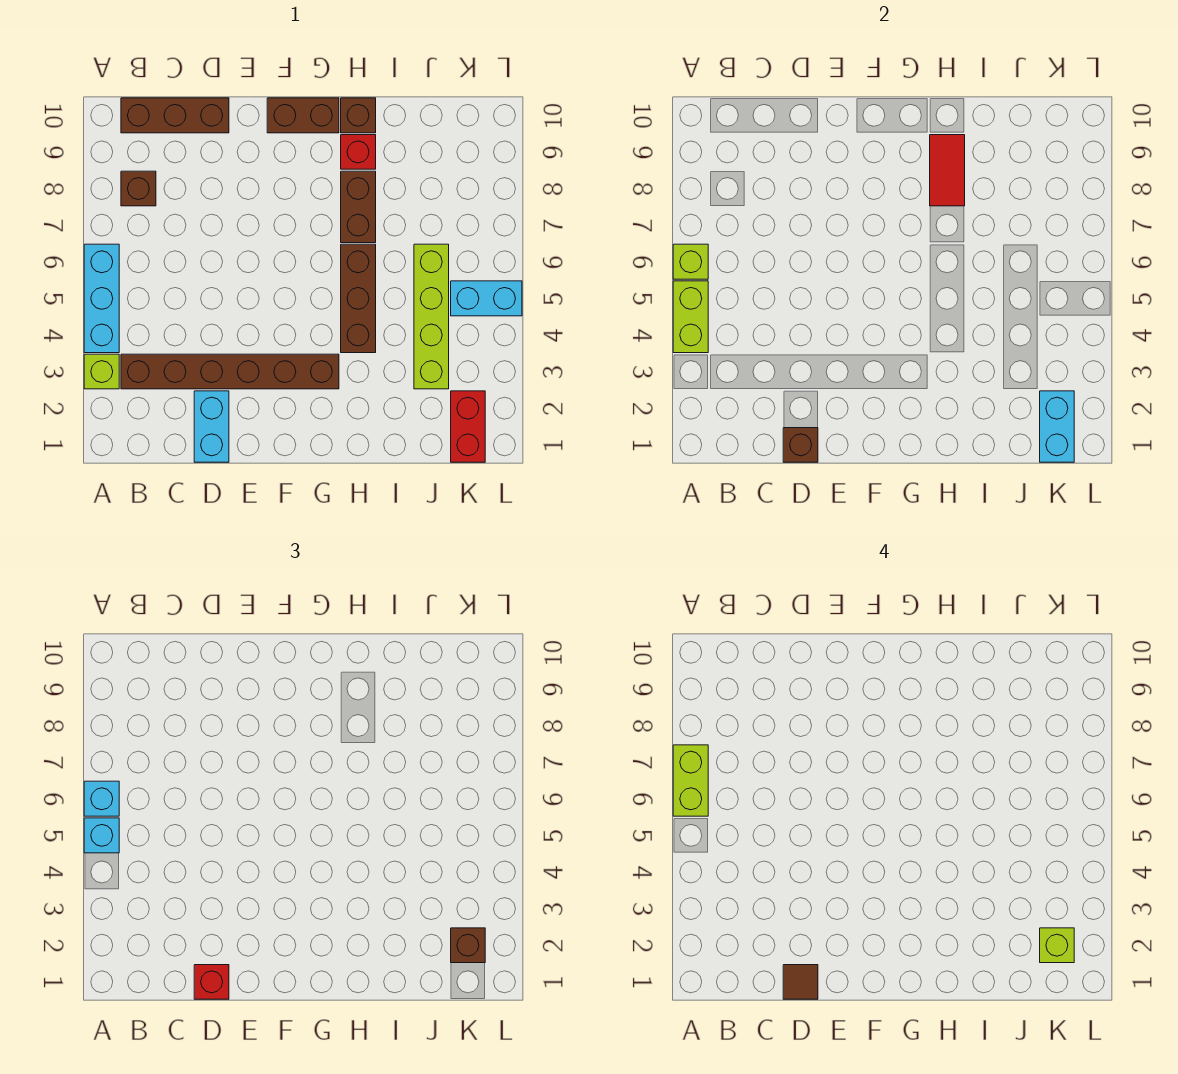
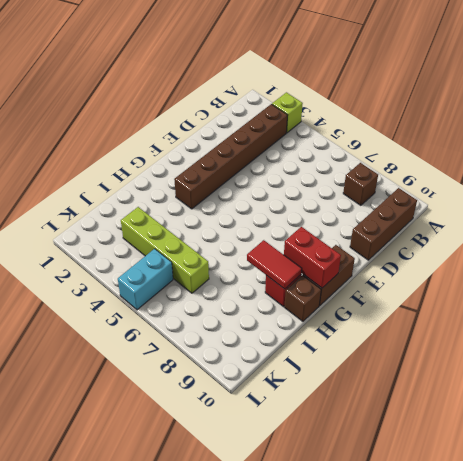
red brick G9:G10 level 2 -> red brick K1:K2 level 1
none -> cyan brick A4:A6 level 1
none -> cyan brick D1:D2 level 1
none -> brown brick H4:H6 level 1

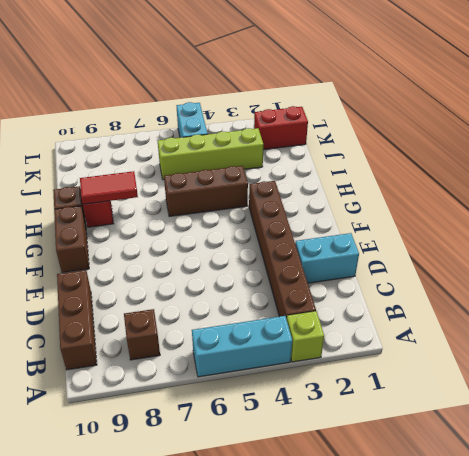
none -> brown brick H7:H8 level 1
none -> lime brick A4:A5 level 2
none -> lime brick A6 level 2

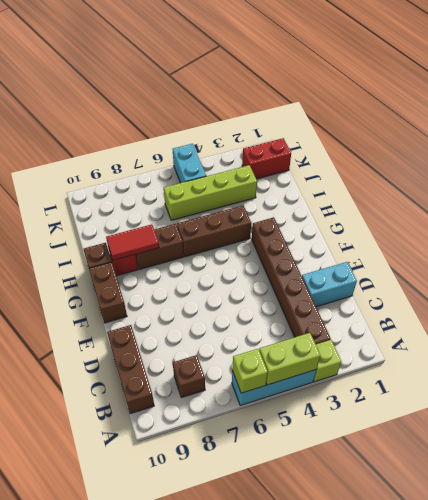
none -> brown brick D1 level 2
none -> cyan brick K1:K2 level 2
none -> cyan brick A5 level 3

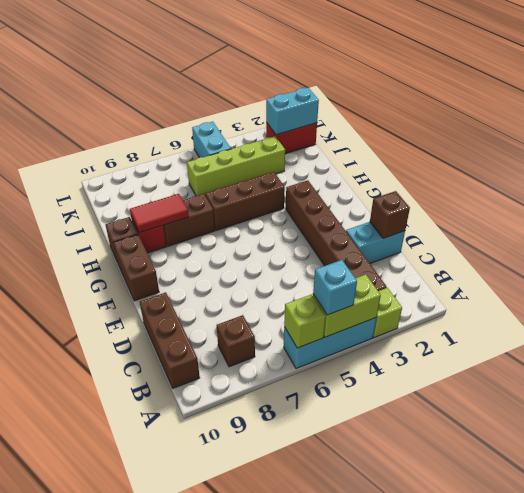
none -> cyan brick A6 level 3
none -> red brick D1 level 3
none -> brown brick K2 level 3

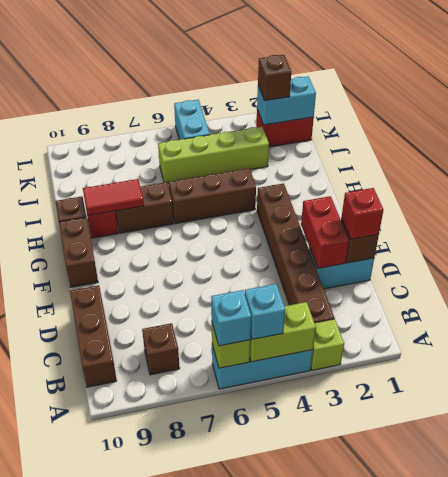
red brick D2:E2 level 2 -> none
none -> lime brick A6:A7 level 4
none -> brown tile D1 level 4
none -> lime brick K2 level 4

